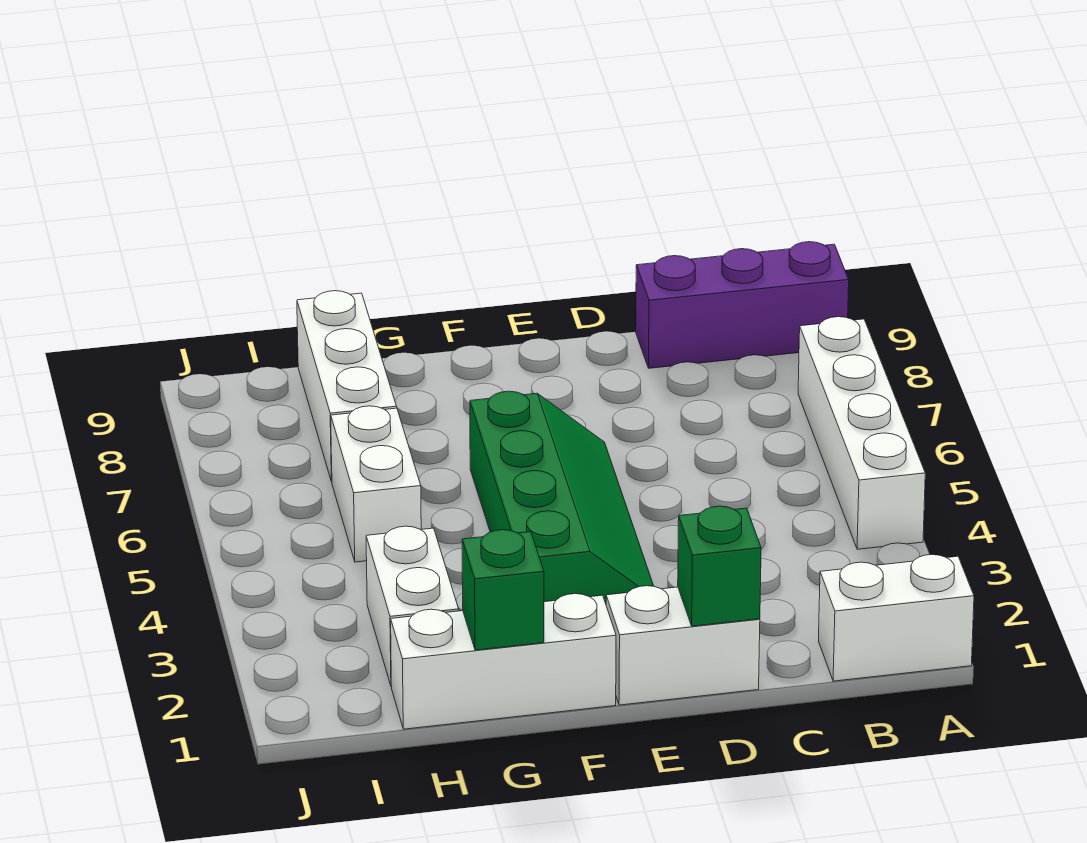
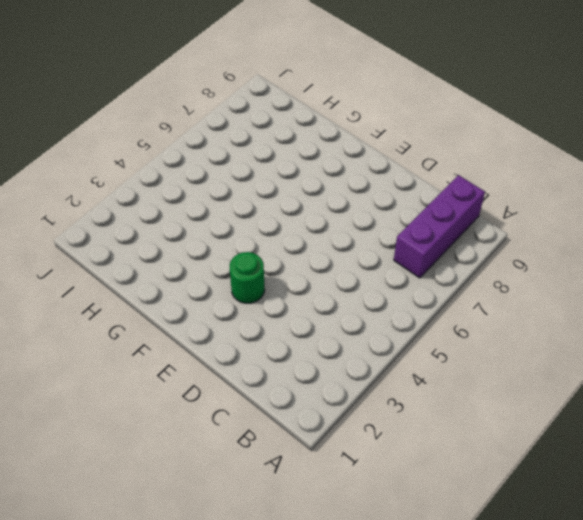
purple brick B7:B9 level 1 -> purple brick A9:C9 level 1
green round brick E3 level 1 -> green slope E3:F6 level 1 top F
none -> white brick A1:B1 level 1
none -> white brick A4:A7 level 1

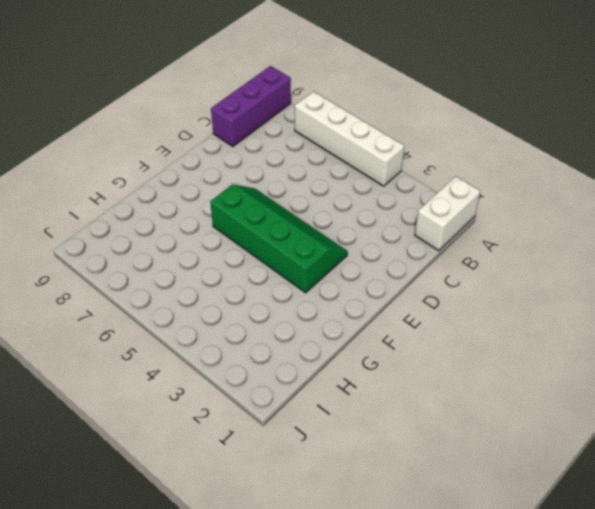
none -> white brick D1:E1 level 1
none -> white brick F1:H1 level 1

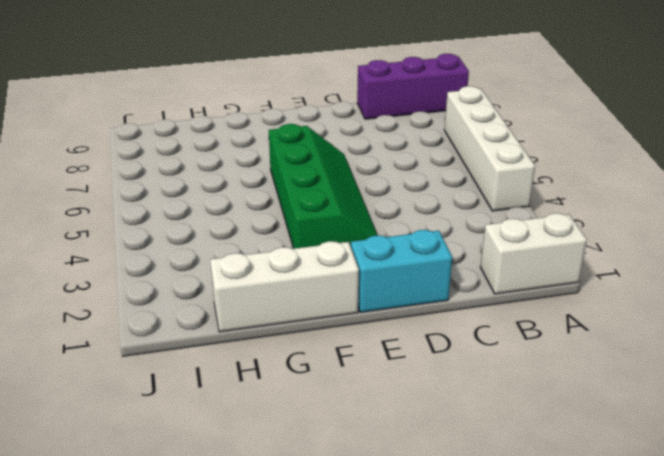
cyan brick D1:E1 level 1 -> white brick D1:E1 level 1
none -> white brick H2:H3 level 1
none -> white brick H5:H6 level 1

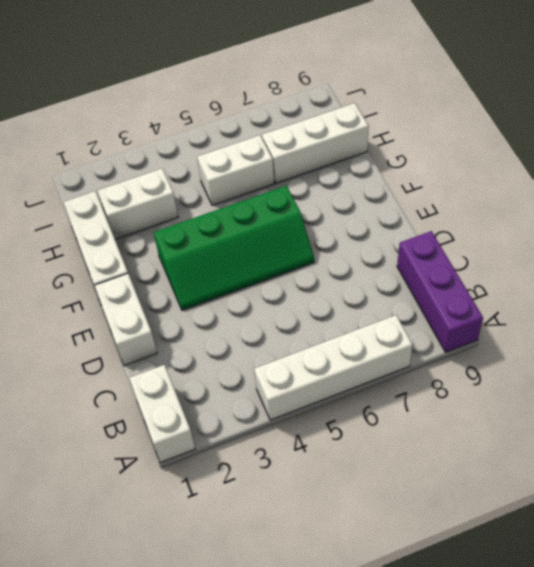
none -> green brick D1 level 2
none -> green brick G1 level 2

